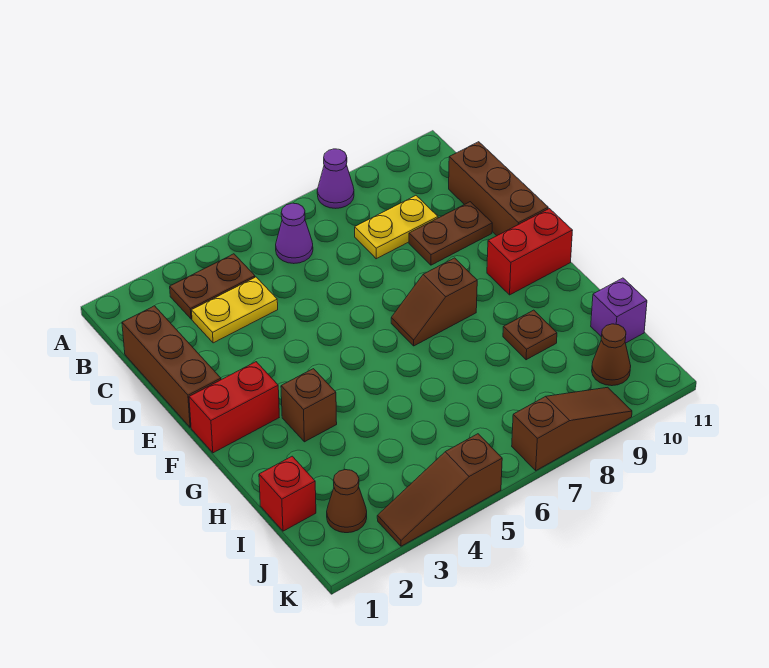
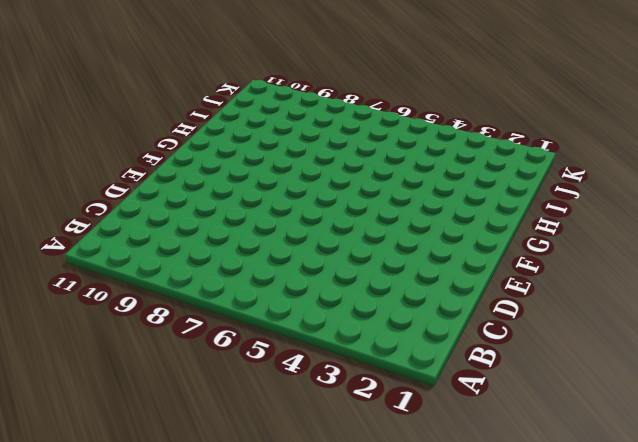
none -> purple cone A8 level 1
none -> brown plate B3:B4 level 1
none -> purple cone B6 level 1

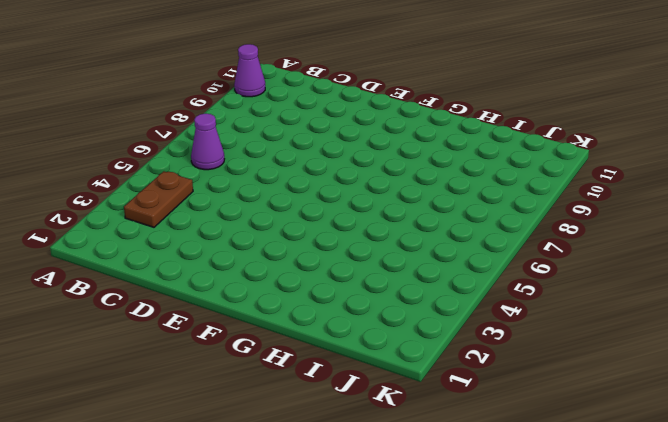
purple cone A10 level 1 -> purple cone A8 level 1
none -> brown brick C1:E1 level 1
none -> yellow plate C3:C4 level 1
none -> yellow plate C8:C9 level 1

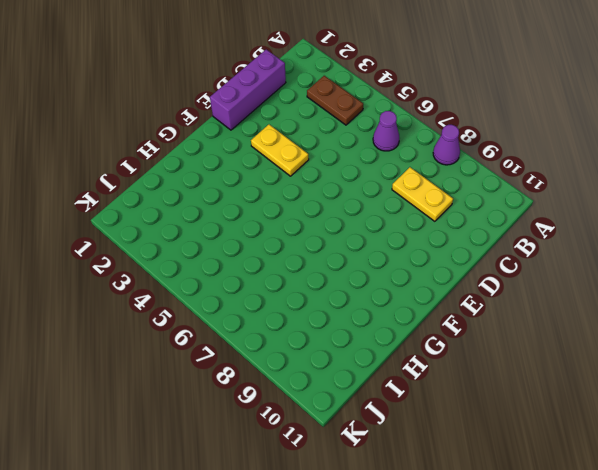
purple brick C1:E1 level 1 -> brown brick C1:E1 level 1
yellow plate E3:E4 level 1 -> yellow plate C3:C4 level 1
none -> brown brick C11:E11 level 1
none -> brown plate D9:D10 level 1
none -> red brick F1:F2 level 1

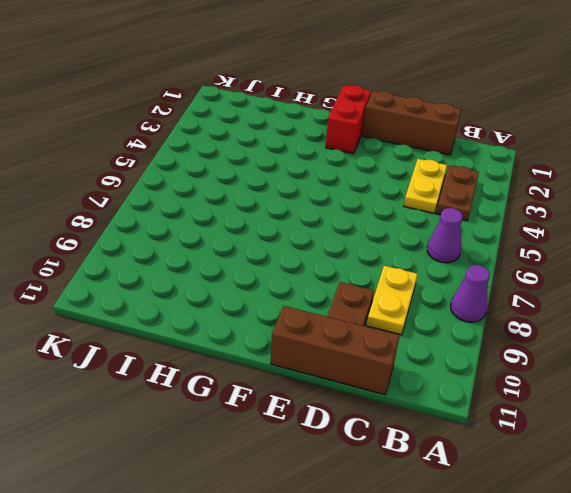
none -> brown slope F7:F8 level 1 top 8
none -> red brick F10:F11 level 1
none -> brown brick G3 level 1

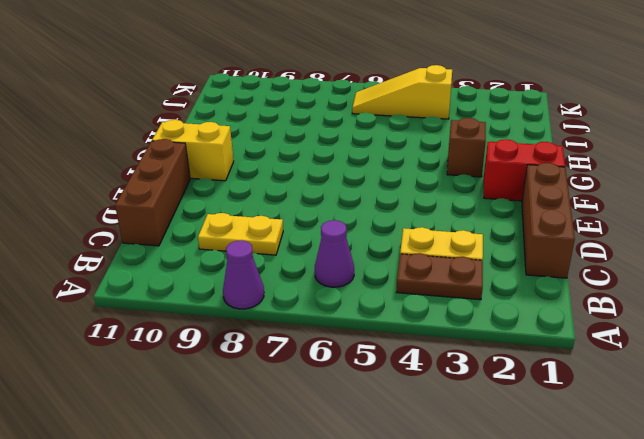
yellow brick F10:F11 level 1 -> red brick F10:F11 level 1
yellow slope J4:J6 level 1 top 4 -> none
none -> brown plate D9:D10 level 1
none -> brown slope F7:F8 level 1 top 8
none -> brown plate H9 level 1

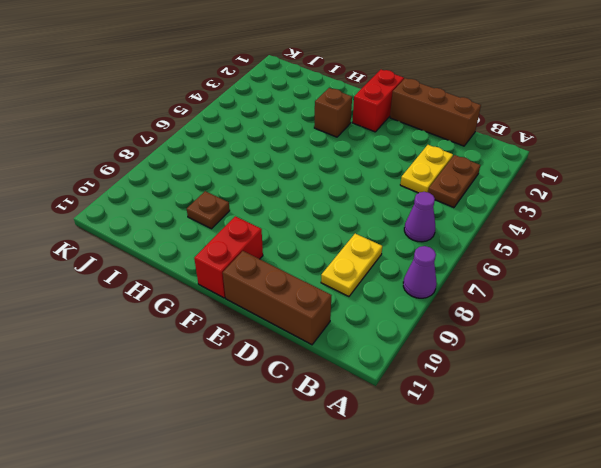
none -> brown plate D9:D10 level 1
none -> brown slope F7:F8 level 1 top 8
none -> red brick I1 level 1

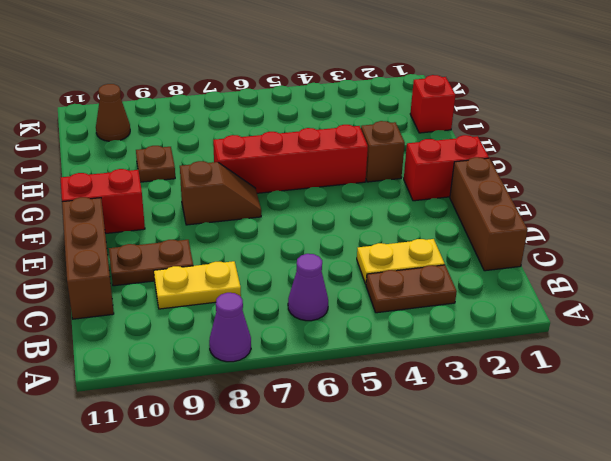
red brick G4:G7 level 1 -> none
none -> purple brick I11 level 1
none -> brown cone J2 level 1
none -> brown slope K3:K5 level 1 top 5

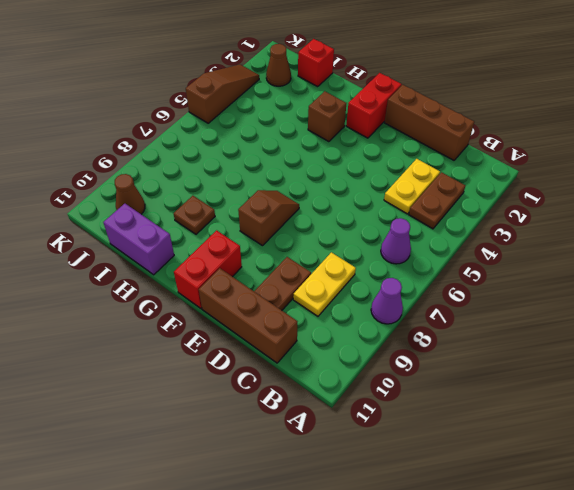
purple brick H11:I11 level 1 -> purple brick I11 level 1
none -> brown slope K7:K9 level 1 top 7

